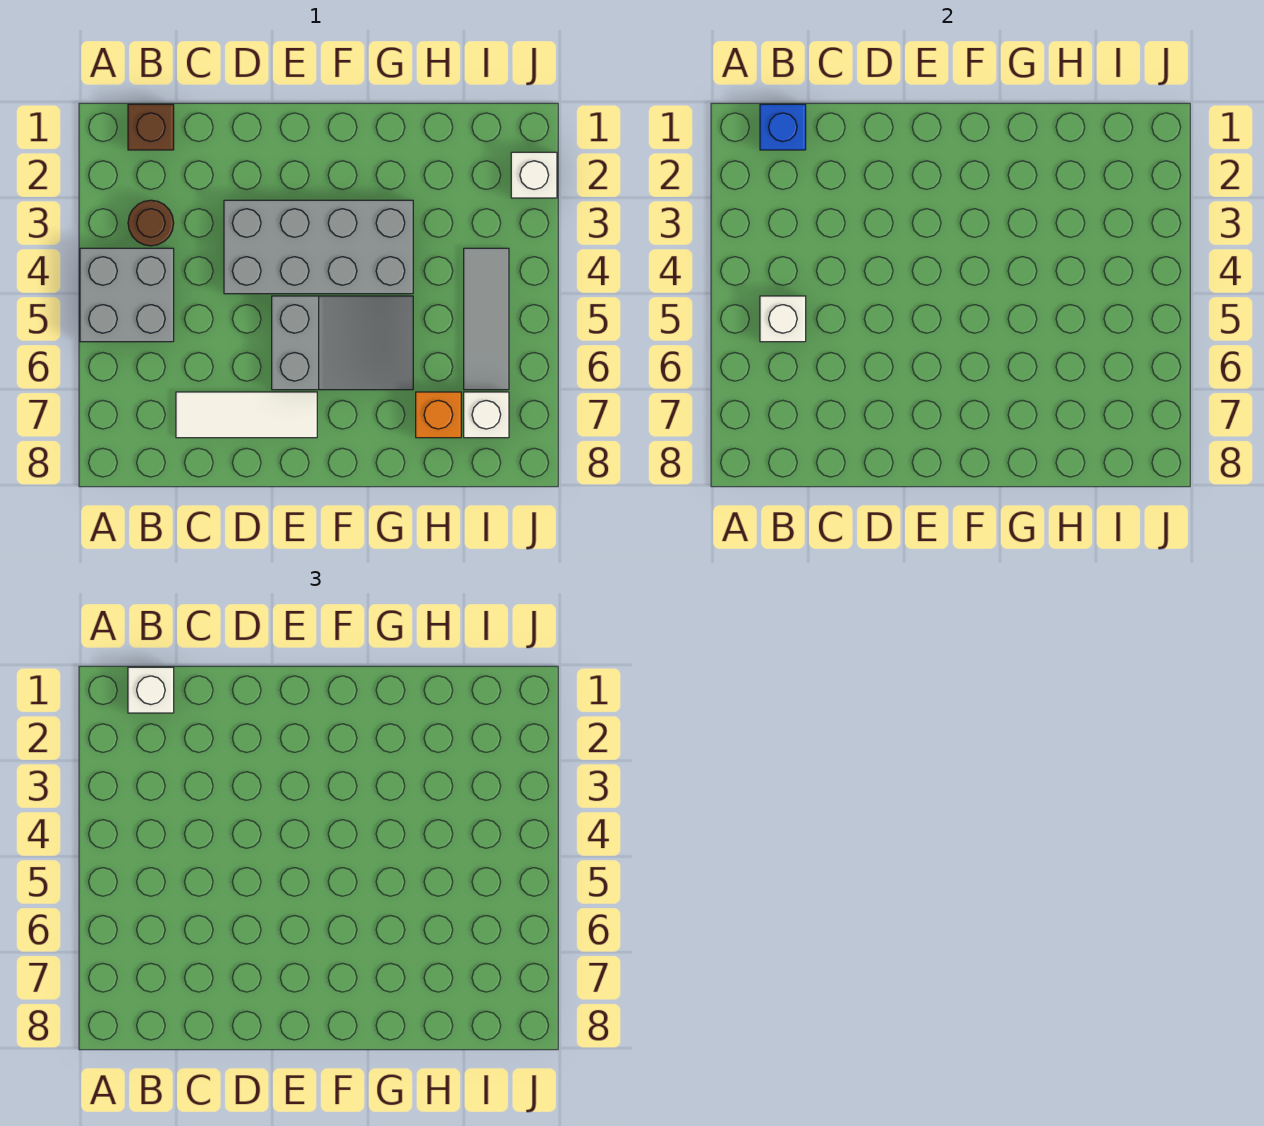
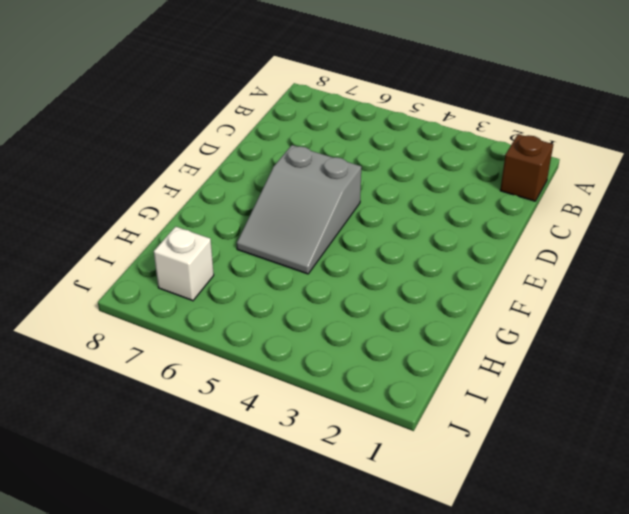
none -> grey brick A4:B5 level 1
none -> brown round brick B3 level 1
none -> white tile C7:E7 level 1

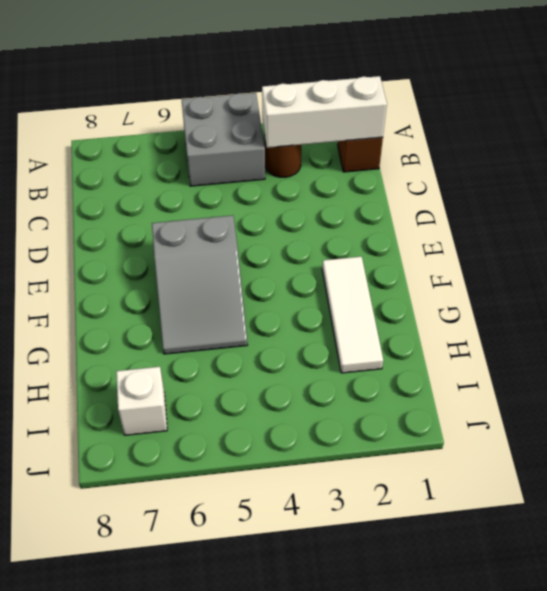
white brick B1:B3 level 2 -> blue brick B1 level 2
white tile F2:H2 level 1 -> white tile C7:E7 level 1
none -> grey brick D3:G4 level 1
none -> orange brick H7 level 1
none -> grey tile I4:I6 level 1

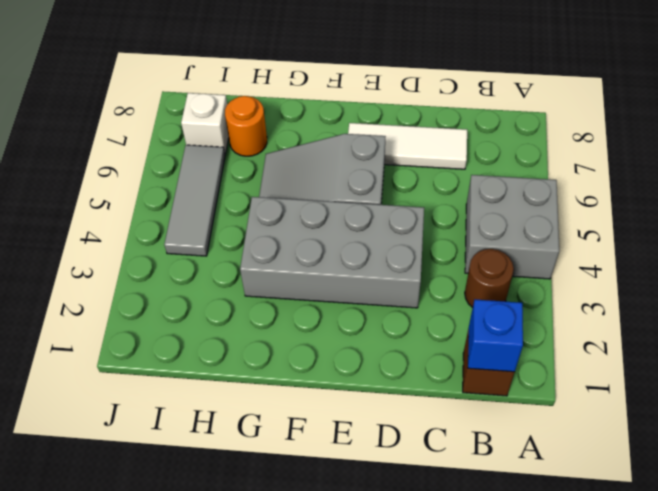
orange round brick H7 level 1 -> orange brick H7 level 1
none -> white brick J2 level 1
none -> white brick B5 level 2
none -> white brick B1 level 3

